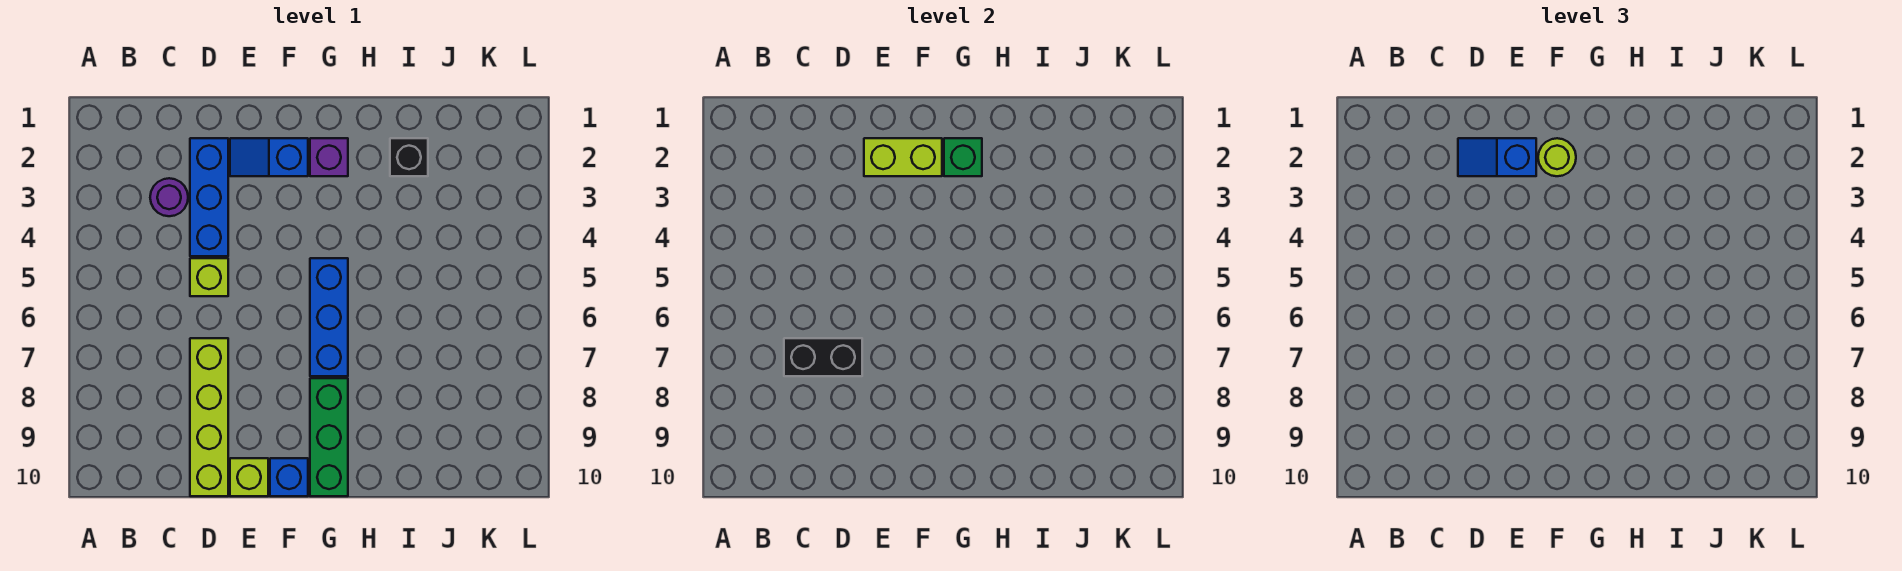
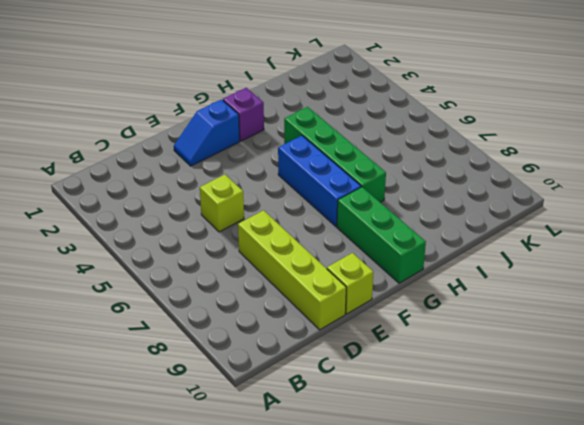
green brick H4:H7 level 1 -> none
none -> purple round brick C3 level 1
none -> blue brick D2:D4 level 1
none -> blue brick F10 level 1

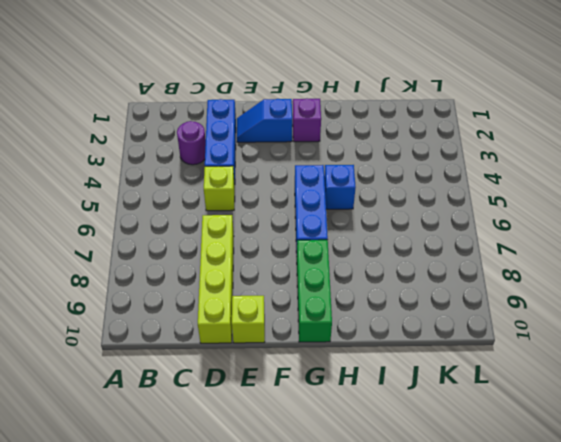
blue brick H5 level 1 -> blue brick F10 level 1
none -> black brick I2 level 1
none -> black brick C7:D7 level 2
none -> lime brick E2:F2 level 2

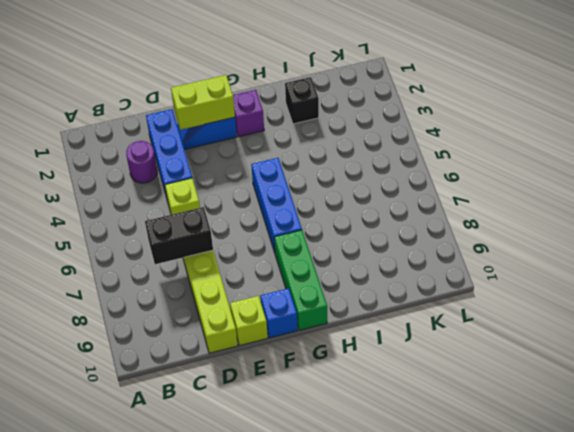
none -> green brick G2 level 2
none -> blue slope D2:E2 level 3 top E
none -> lime round brick F2 level 3

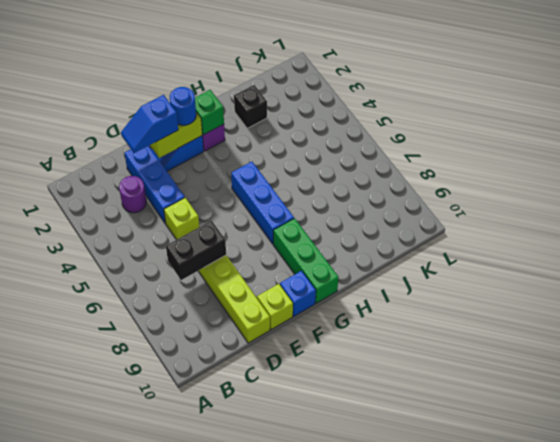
blue round brick F2 level 3 -> lime round brick F2 level 3

